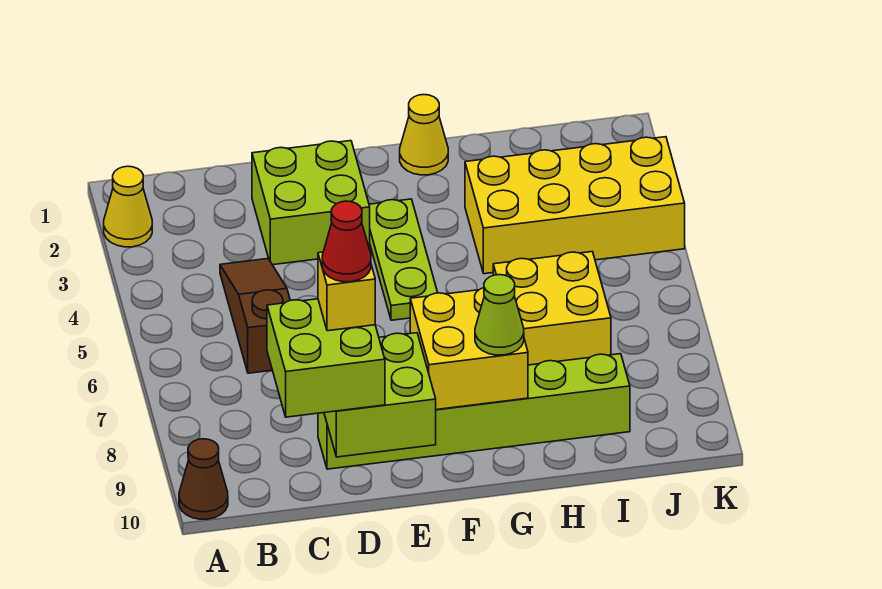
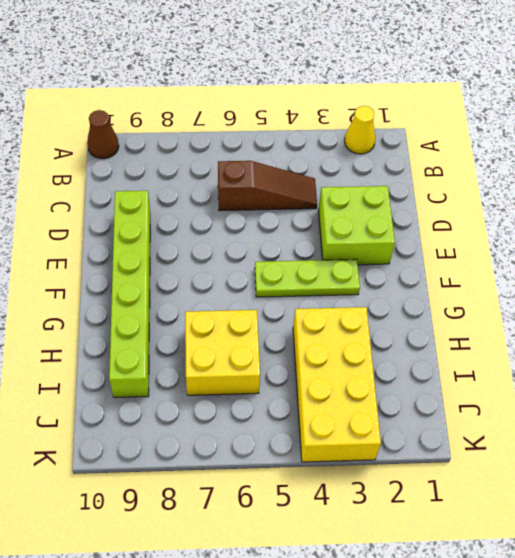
none -> yellow cone G1 level 1
none -> lime brick D9:E10 level 2
none -> yellow brick F8:G9 level 2

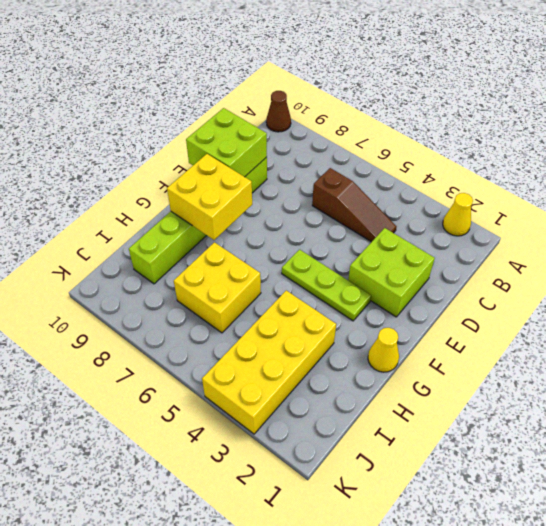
none -> lime brick C9:D10 level 3
none -> lime cone G9 level 3
none -> yellow brick D9 level 4

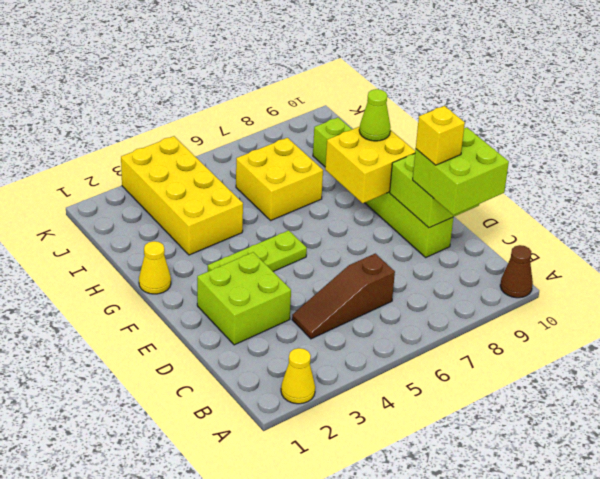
none -> red cone D9 level 5

